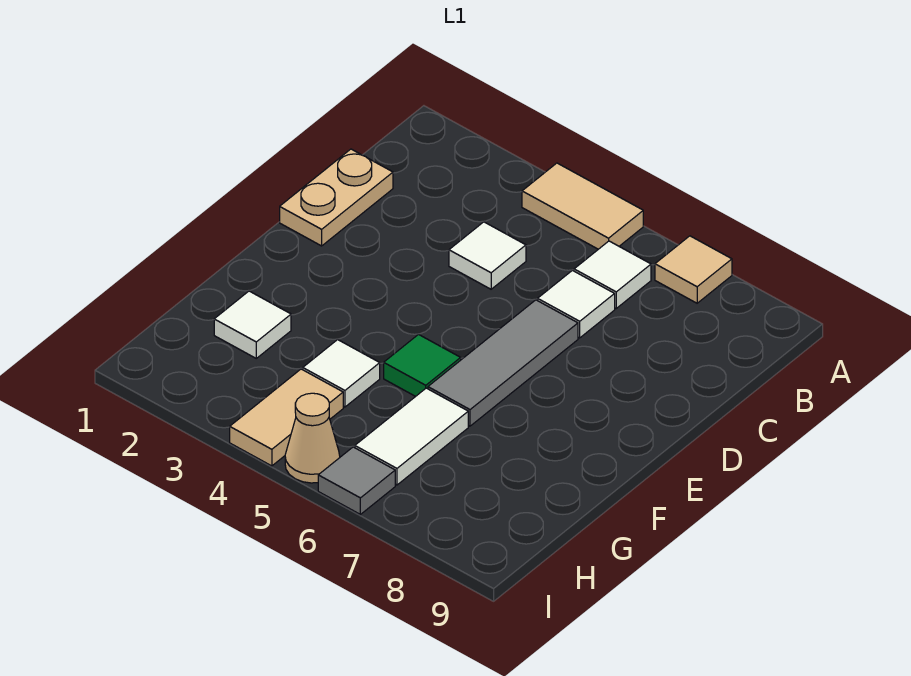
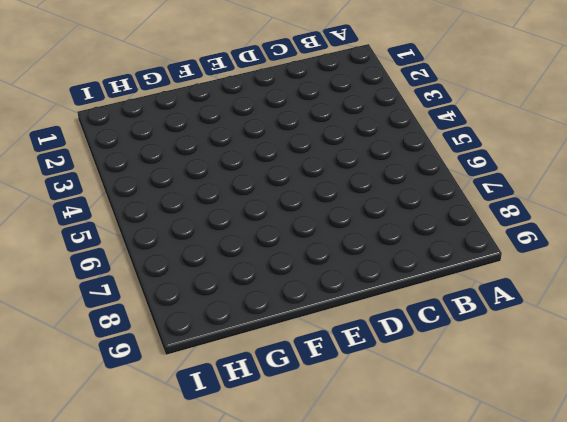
none -> tan tile A4:A5 level 1
none -> tan tile A7 level 1
none -> white tile B6 level 1

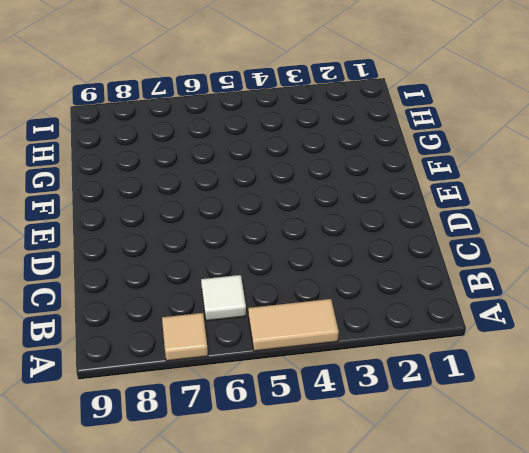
none -> tan plate C1:D1 level 1
none -> white tile C4 level 1
none -> white tile C6 level 1

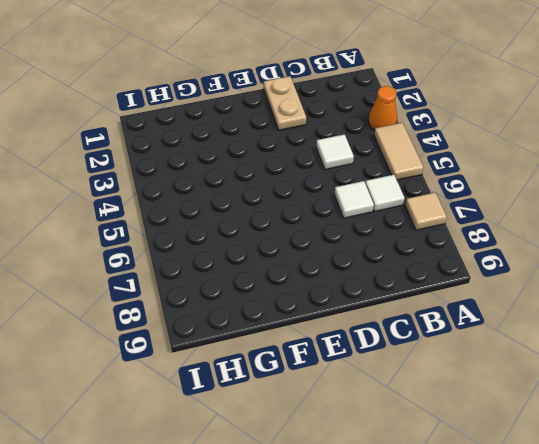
orange cone A3 level 1 -> none
tan plate D1:D2 level 1 -> tan plate C1:D1 level 1
none -> grey tile D6:F6 level 1
none -> green tile F5 level 1
none -> white tile G2 level 1

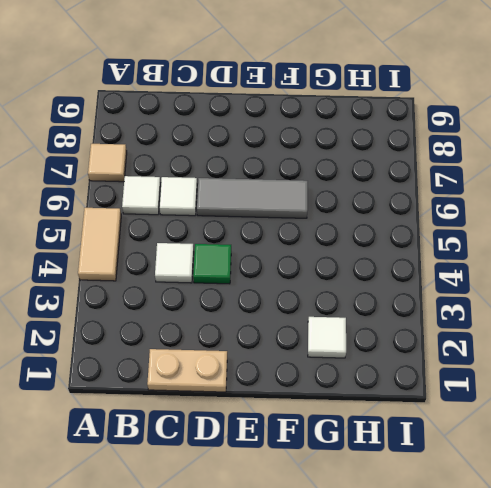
green tile D4 level 1 -> green tile F5 level 1
none -> white tile G4 level 1
none -> white tile G6:H6 level 1
none -> tan tile H4:I4 level 1

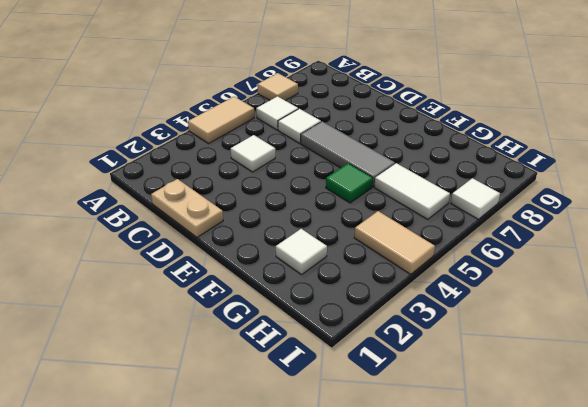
white tile I7 level 1 -> white tile G4 level 1
none -> tan cone I5 level 1
none -> grey tile I6 level 1

